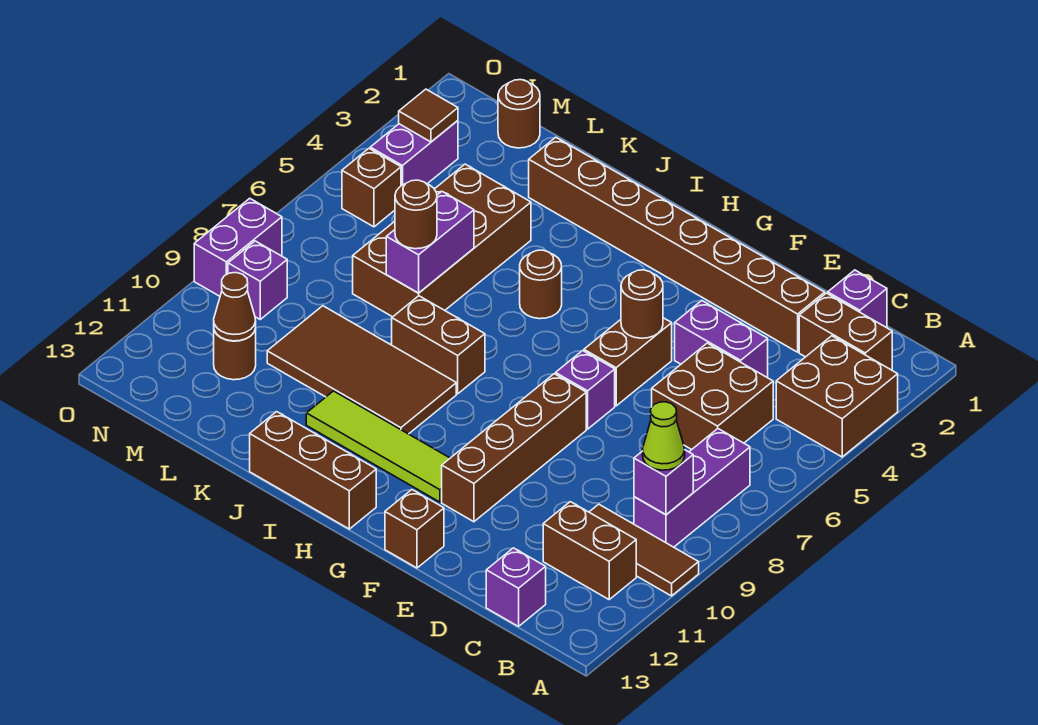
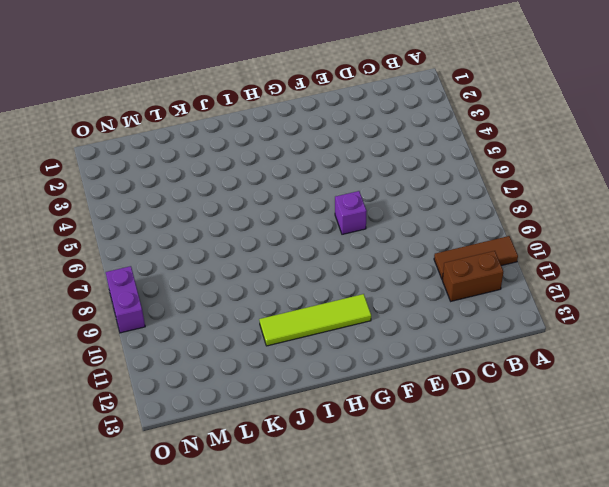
none -> brown brick A3:B4 level 1
none -> brown brick B2:C2 level 1
none -> purple brick B7:B9 level 1
none -> purple brick C1 level 1

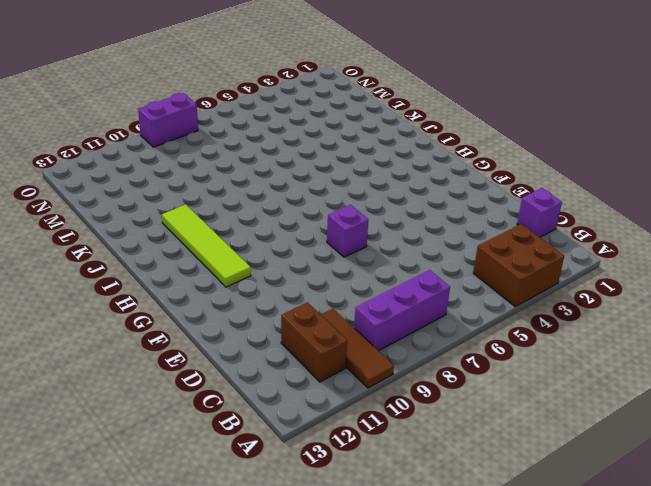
none -> brown brick B2:C2 level 1
none -> brown brick C5:D6 level 1
none -> purple brick C13 level 1
none -> brown brick D2:K2 level 1

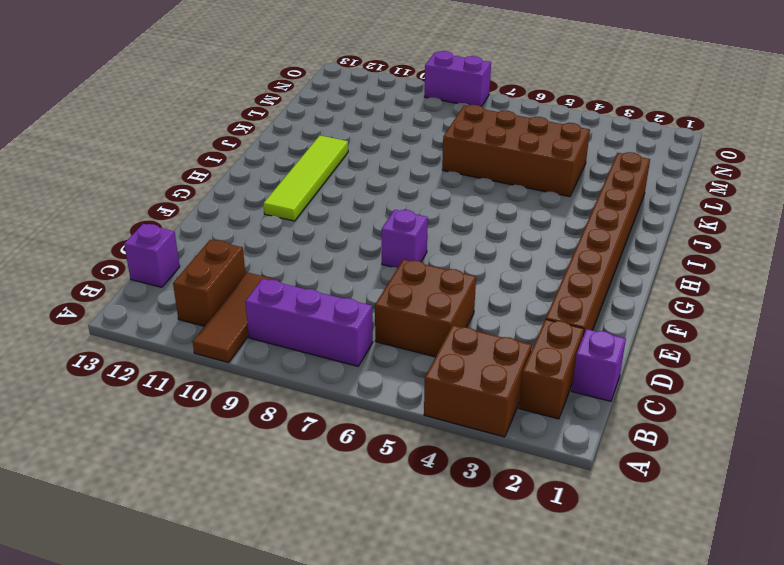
none -> purple brick D4:E4 level 1
none -> brown brick F5:F6 level 1
none -> brown brick F8:F11 level 1
none -> brown brick F13 level 1

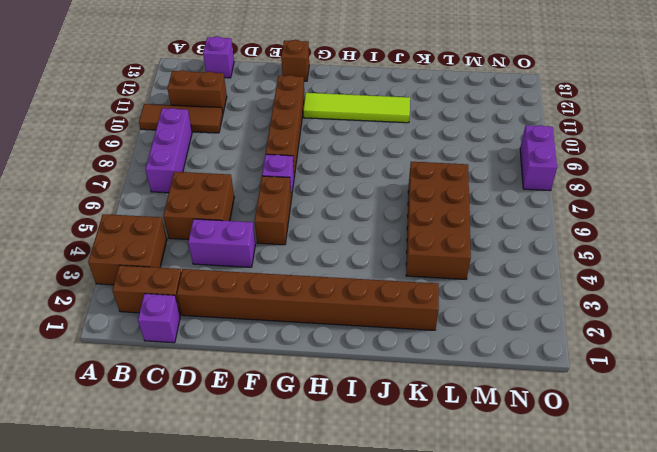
none -> brown brick H13:J13 level 1
none -> brown round brick I5 level 1
none -> brown brick I8:J8 level 1
none -> brown tile I9:L10 level 1

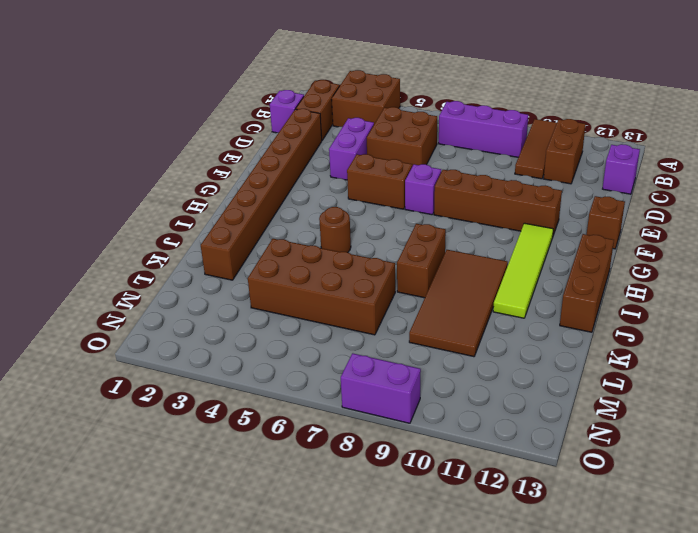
none -> brown round brick M1 level 1
none -> brown round brick M11 level 1
none -> purple brick N3:N4 level 1
none -> brown brick N5 level 1

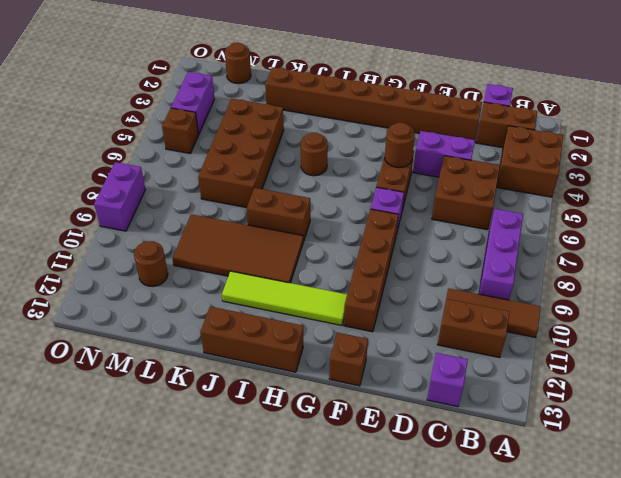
none -> purple brick N9 level 1
none -> purple brick B9 level 2
none -> purple brick K6:K7 level 2
none -> brown cone M11 level 2

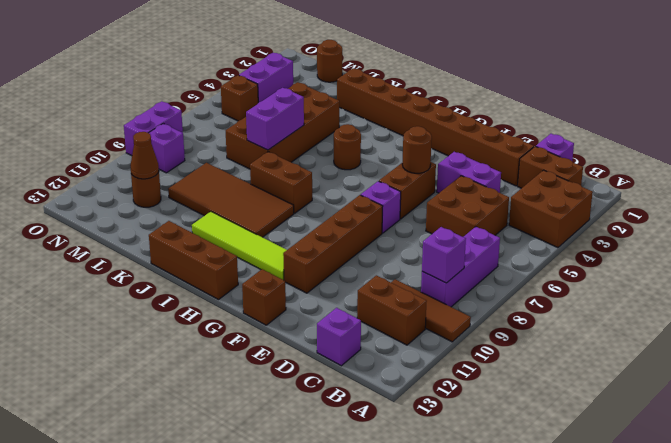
none -> brown tile N3 level 2
none -> lime cone B9 level 3
none -> brown round brick K7 level 3

